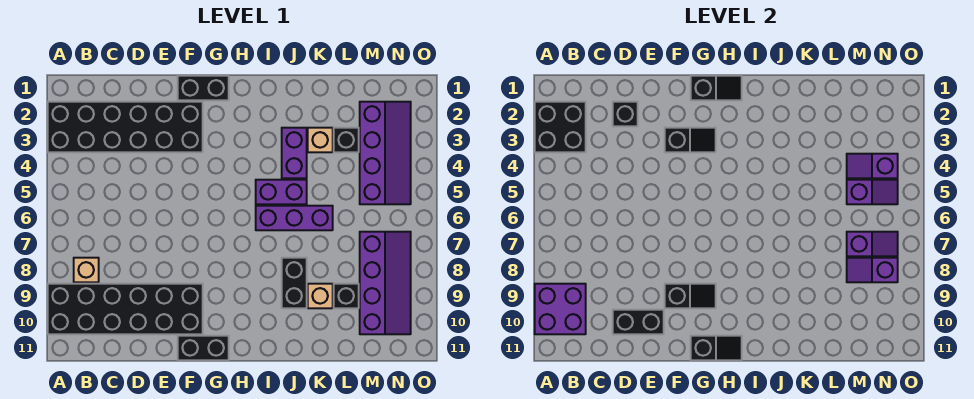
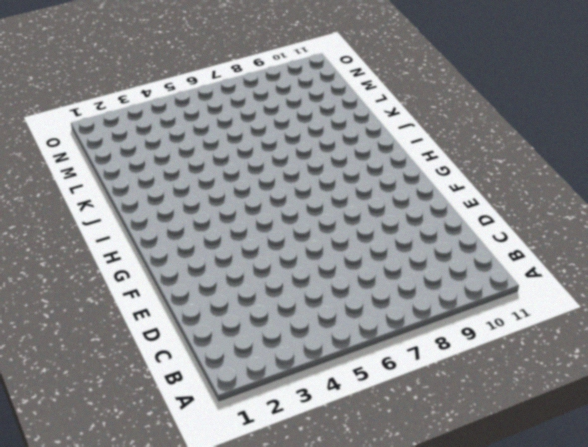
none -> black brick A2:F3 level 1
none -> black brick A9:F10 level 1
none -> tan brick B8 level 1

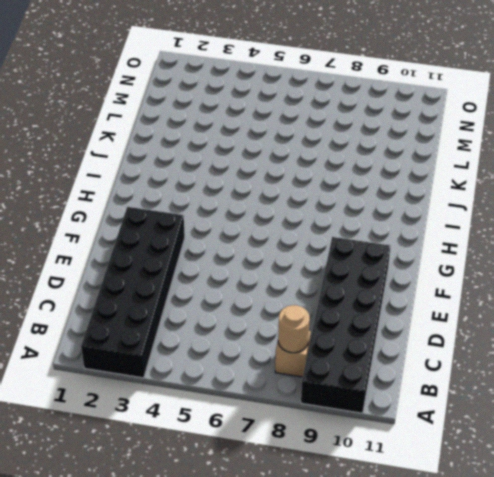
tan round brick B8 level 2 -> none
none -> black brick F1:G1 level 1
none -> black brick F11:G11 level 1
none -> purple brick I5:J5 level 1

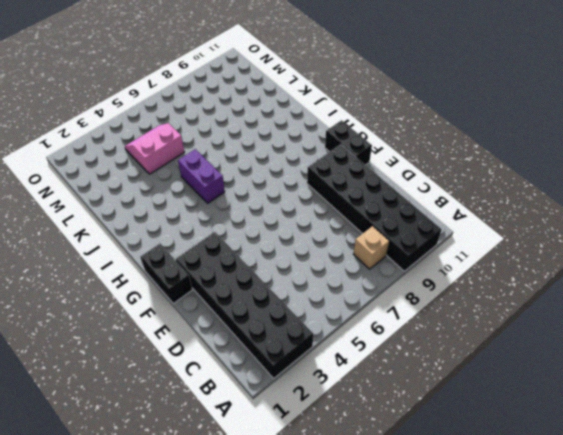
pink slope L4:M5 level 1 top L -> purple slope M2:N5 level 1 top M
none -> purple brick I6:K6 level 1
none -> purple brick J3:J4 level 1
none -> black brick J8:J9 level 1

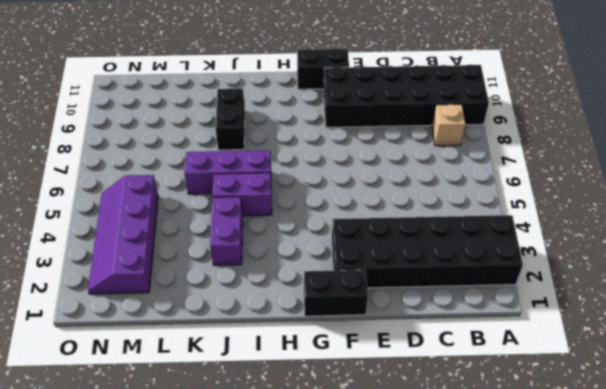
none -> tan brick K3 level 1
none -> tan brick K9 level 1
none -> black brick L3 level 1

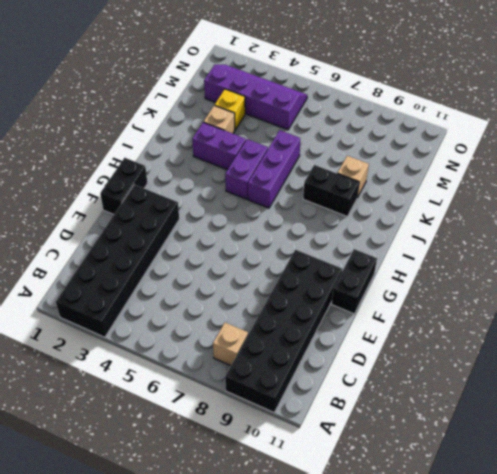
yellow brick L3 level 1 -> black brick L3 level 1
none -> black brick L9 level 1
none -> purple slope M7:N10 level 1 top M
none -> black brick A2:B3 level 2

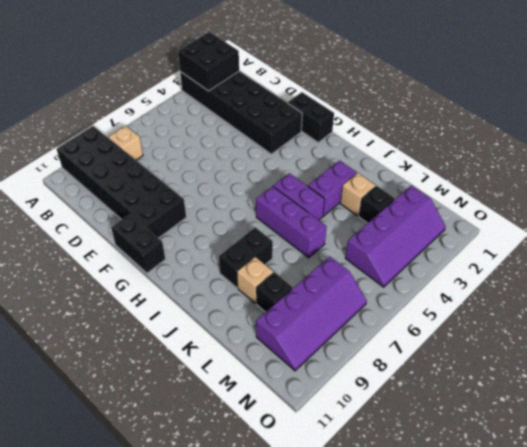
none -> purple brick A9:B10 level 2
none -> black brick D2 level 2
none -> black brick D10:E10 level 2

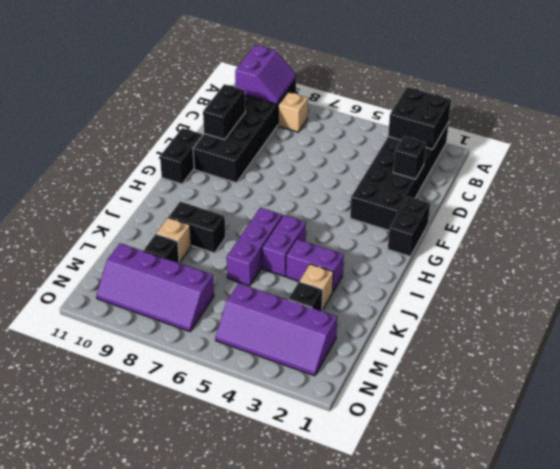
purple slope A9:B10 level 2 top 10 -> purple brick A9:B10 level 2
none -> black slope F3:G3 level 2 top F
none -> black slope F9:G9 level 2 top F
none -> black slope G1:H1 level 2 top G

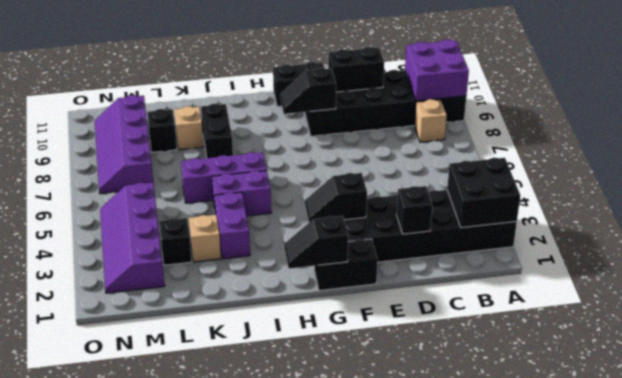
none -> black slope G11:H11 level 2 top G
none -> purple slope M4:N4 level 2 top N
none -> purple slope M5:N5 level 2 top M

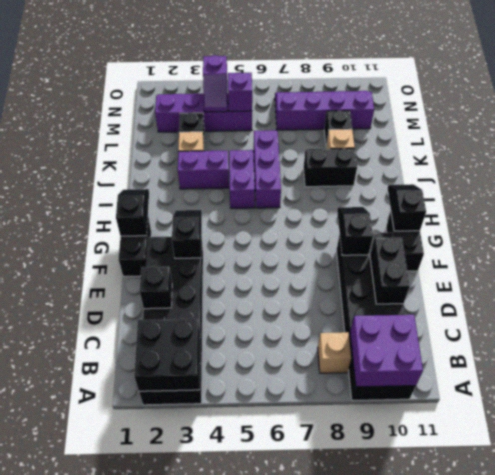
none -> purple slope M7:N7 level 2 top M
none -> purple slope M8:N8 level 2 top N

